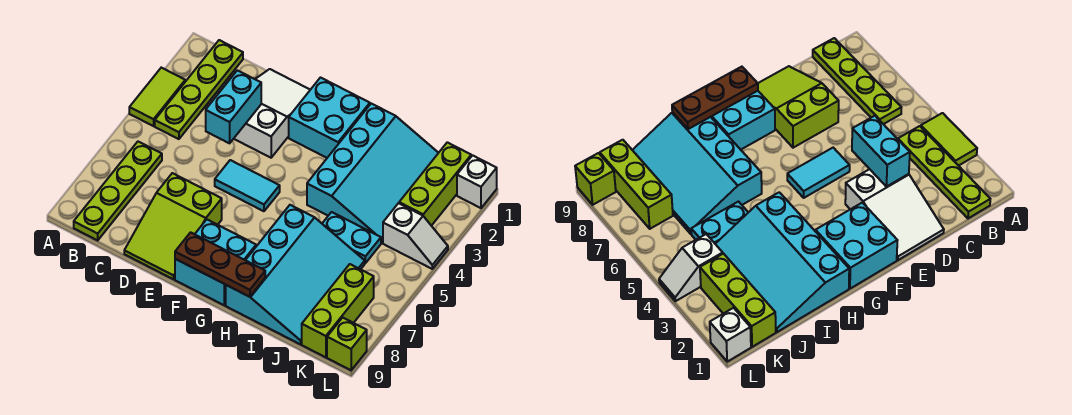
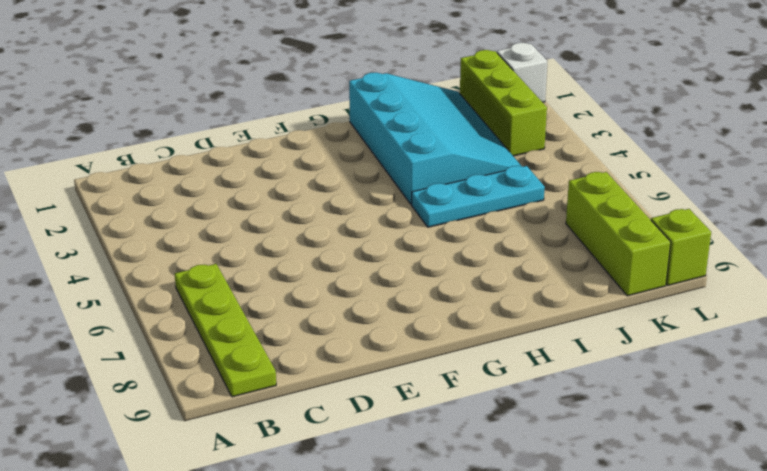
cyan plate H5:J5 level 1 -> cyan plate I5:J5 level 1
none -> lime tile A3:A4 level 1
none -> lime plate B1:B4 level 1
none -> white slope D1:E3 level 1 top 3

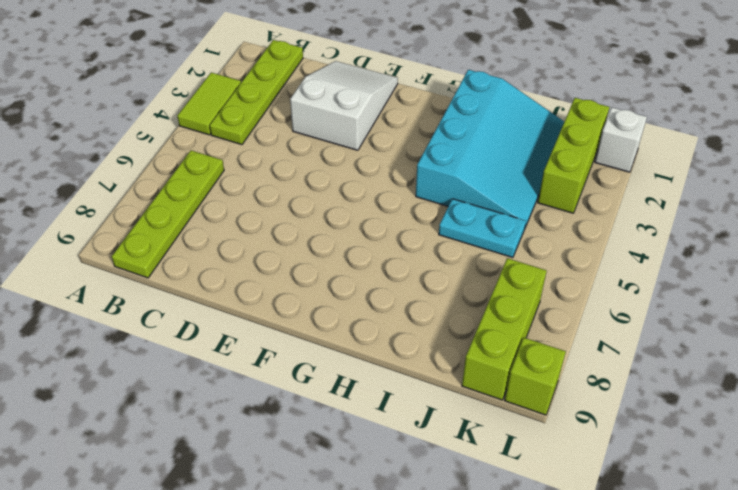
none -> lime slope D7:E9 level 1 top 7
none -> cyan tile E5:F5 level 1
none -> cyan brick F1:G2 level 1

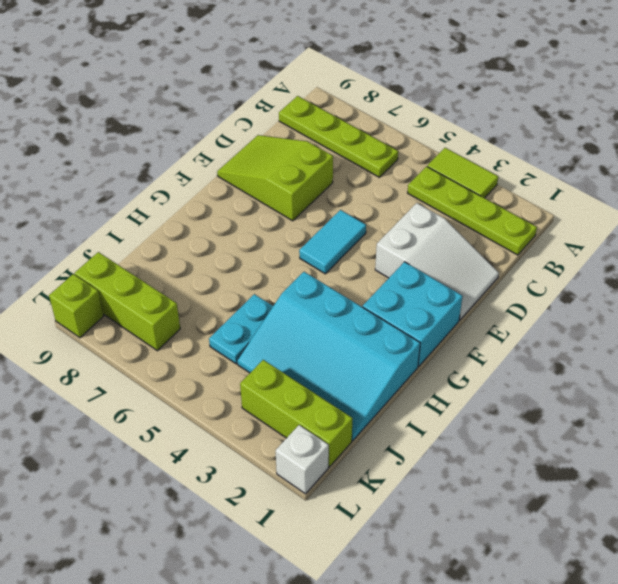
none -> cyan brick F8:G9 level 1
none -> cyan slope H6:J9 level 1 top H
none -> white slope K4:L4 level 1 top K

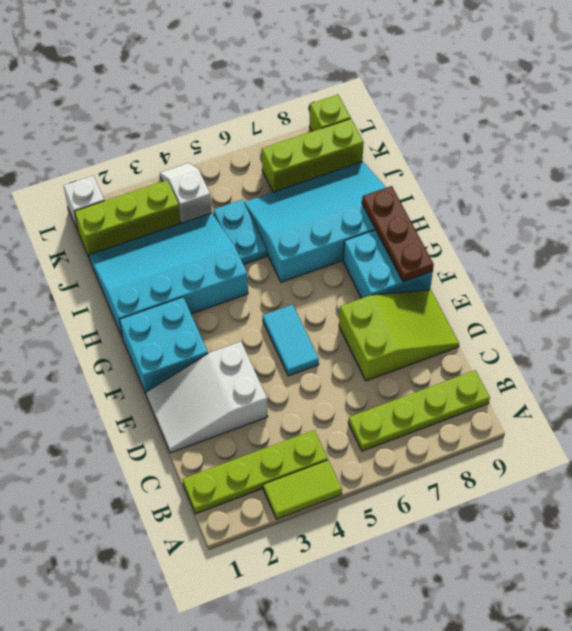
none -> cyan brick D3:D4 level 2

